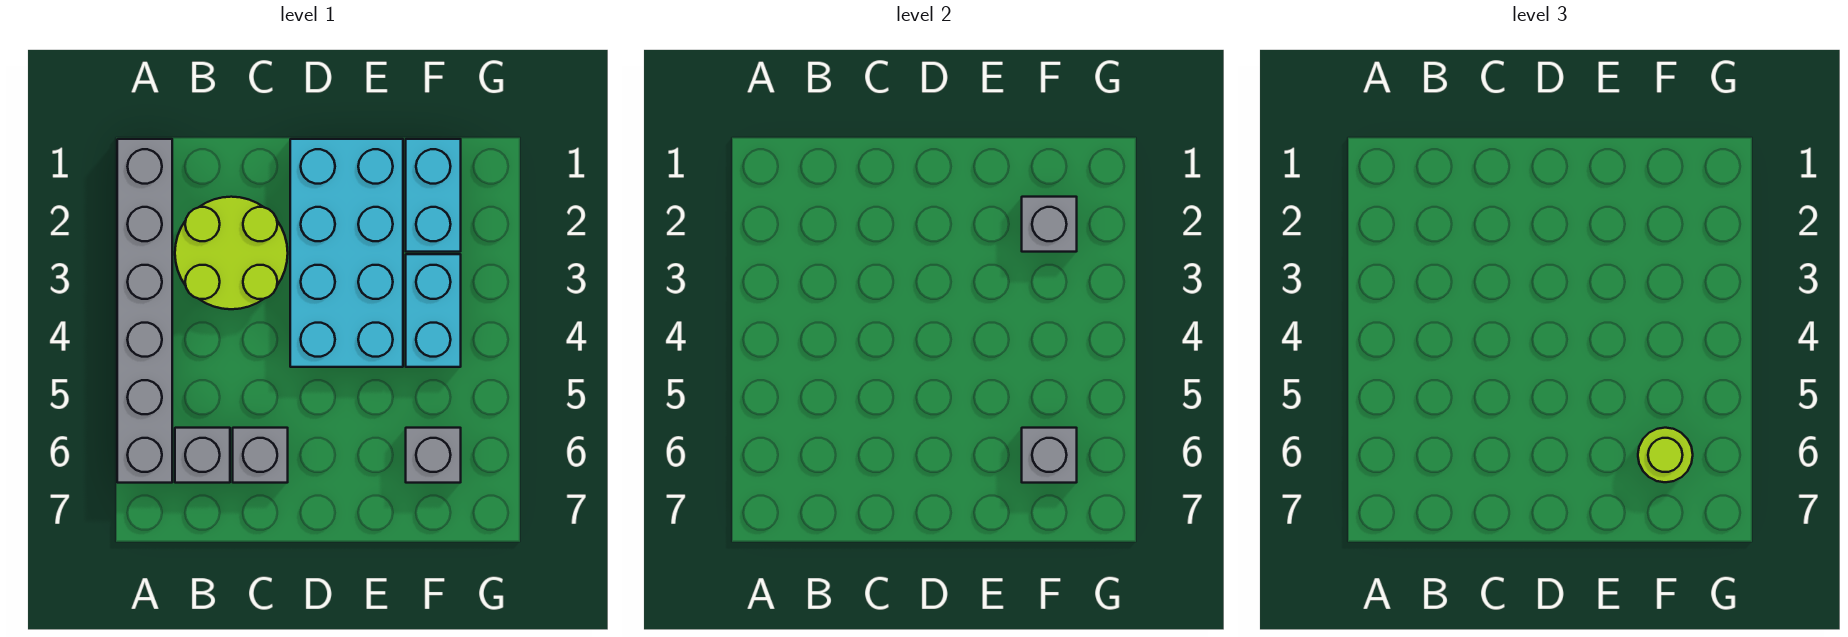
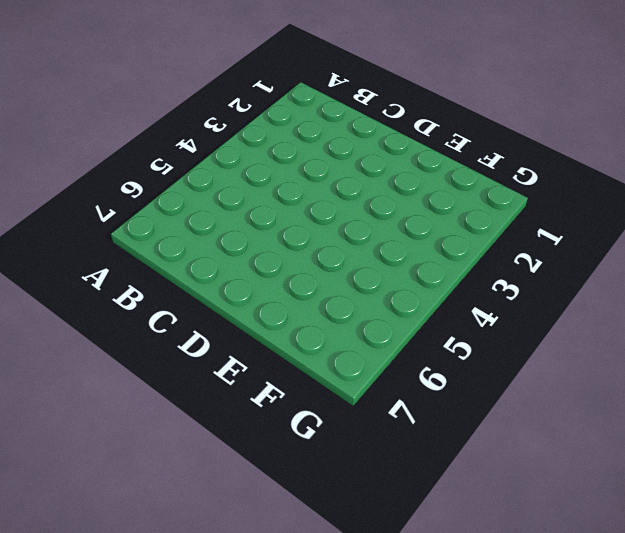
none -> grey brick A1:A6 level 1
none -> lime round brick B2:C3 level 1

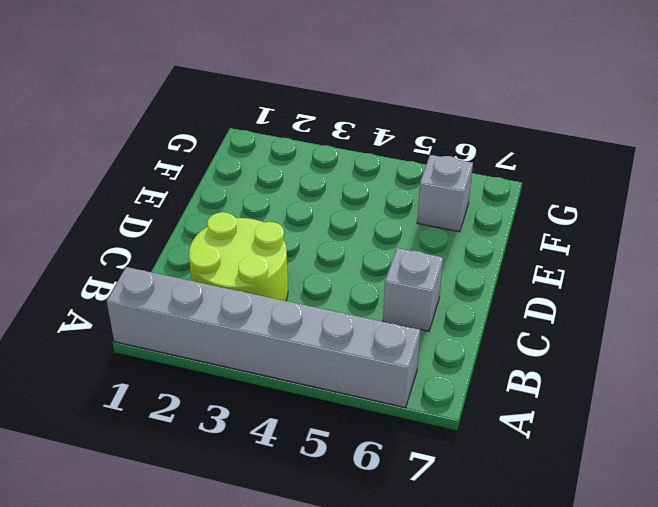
none -> grey brick B6 level 1
none -> cyan brick D1:E4 level 1

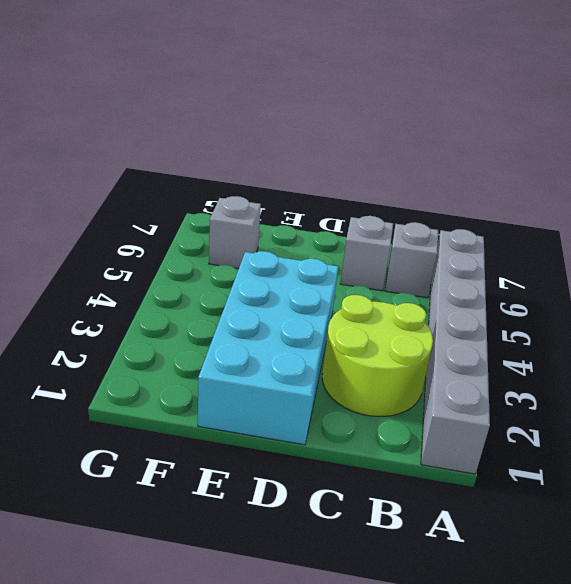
none -> cyan brick F1:F2 level 1
none -> cyan brick F3:F4 level 1

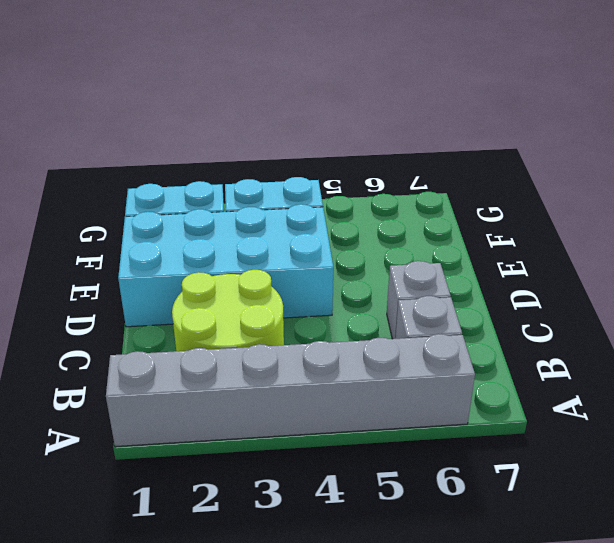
none -> grey brick F6 level 1
none -> grey brick F2 level 2

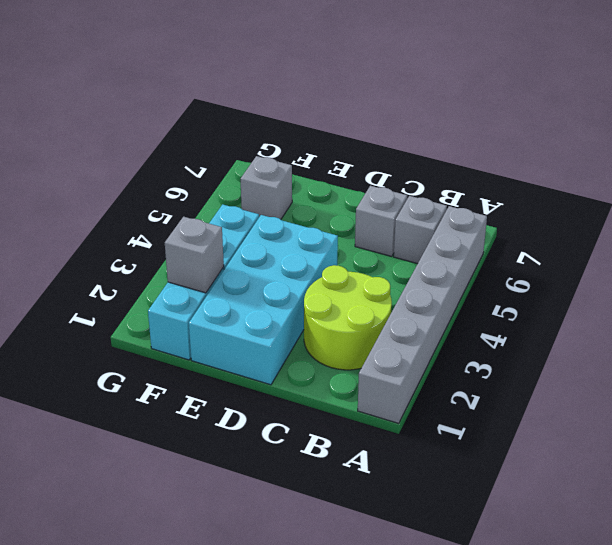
none -> grey brick F6 level 2
none -> lime round brick F6 level 3

